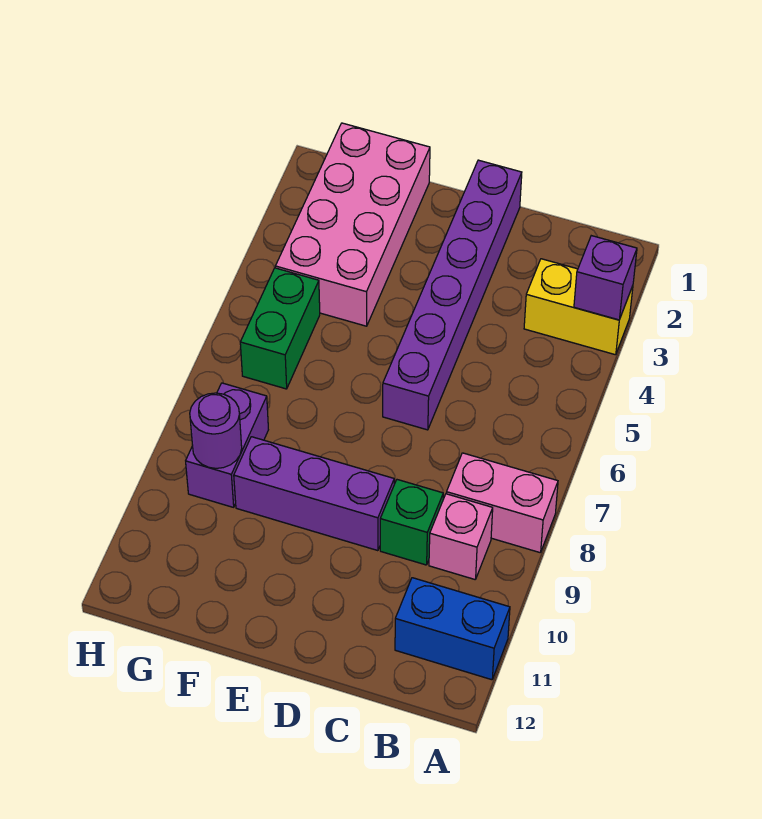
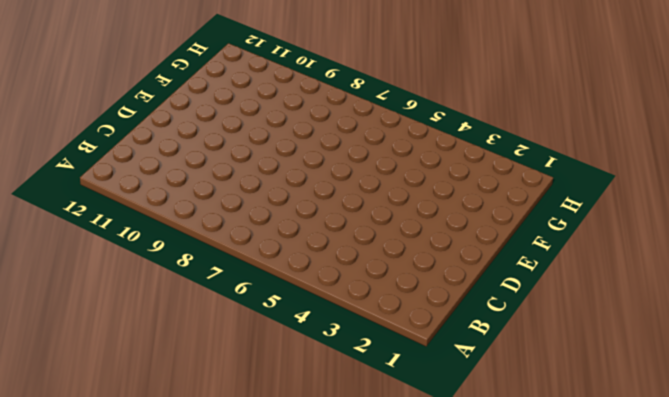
none -> yellow brick A3:B3 level 1
none -> pink brick A8:B8 level 1
none -> blue brick A11:B11 level 1

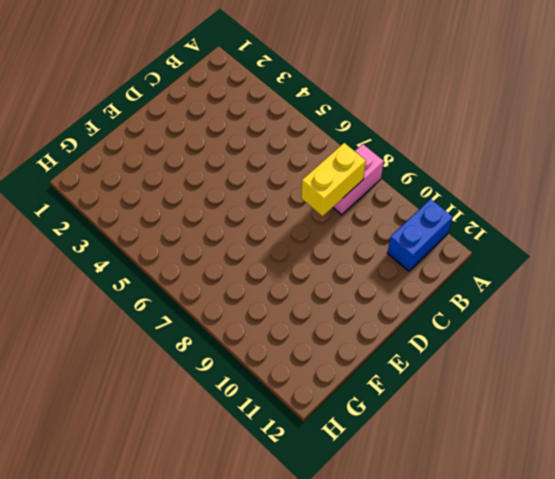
yellow brick B8:C8 level 2 -> yellow brick A3:B3 level 1
none -> pink brick B9 level 1
none -> green brick C9 level 1
none -> purple brick D1:D6 level 1

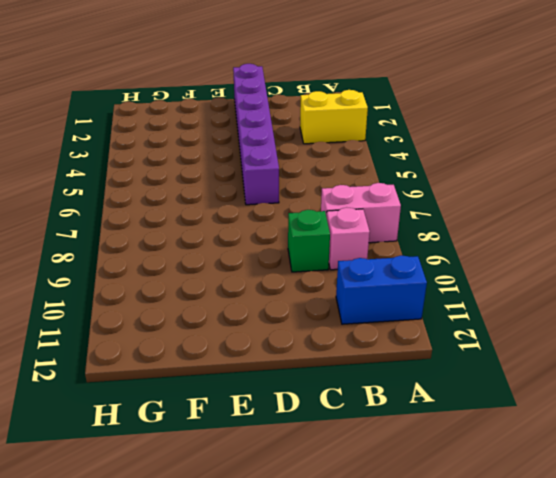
none -> purple brick D9:F9 level 1
none -> pink brick F1:G4 level 1
none -> green brick G5:G6 level 1

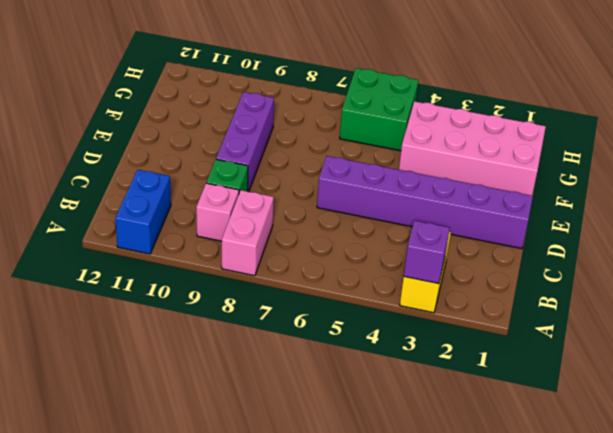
green brick G5:H6 level 1 -> green brick G5:G6 level 1
none -> purple brick G8:G9 level 1
none -> purple round brick G9 level 2

